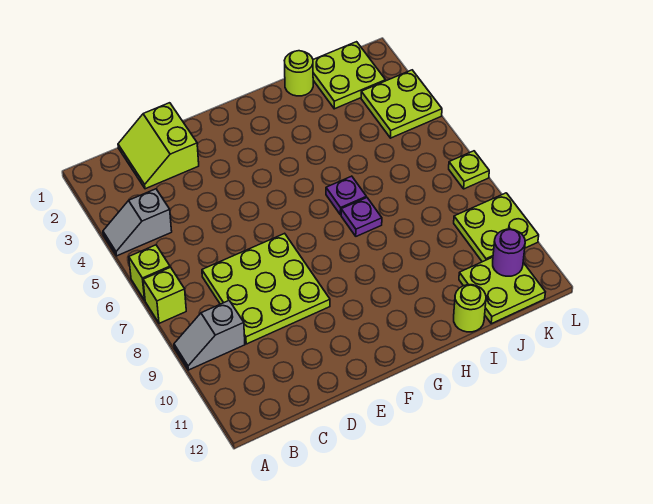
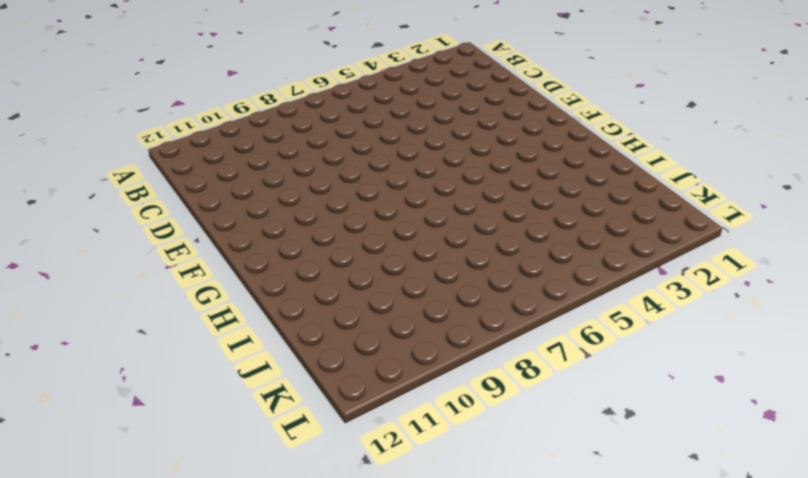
none -> grey slope A4:B4 level 1 top B
none -> lime brick A6 level 1
none -> lime brick A7 level 1

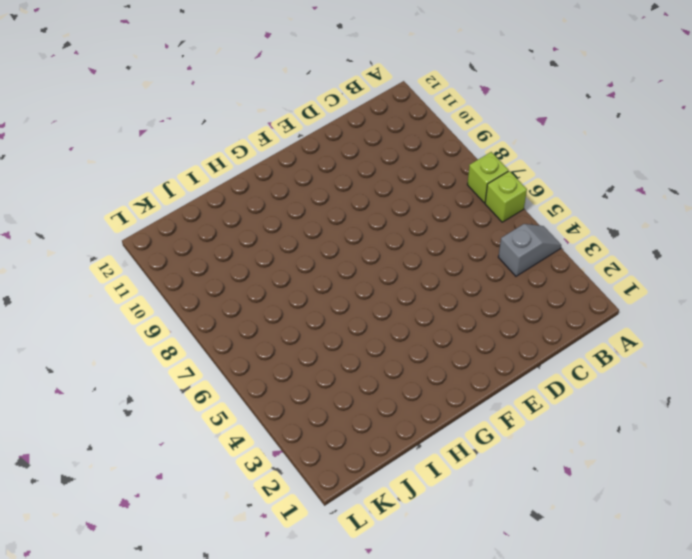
none -> grey slope A9:B9 level 1 top B
none -> lime slope C1:D2 level 1 top D
none -> lime plate C7:E9 level 1

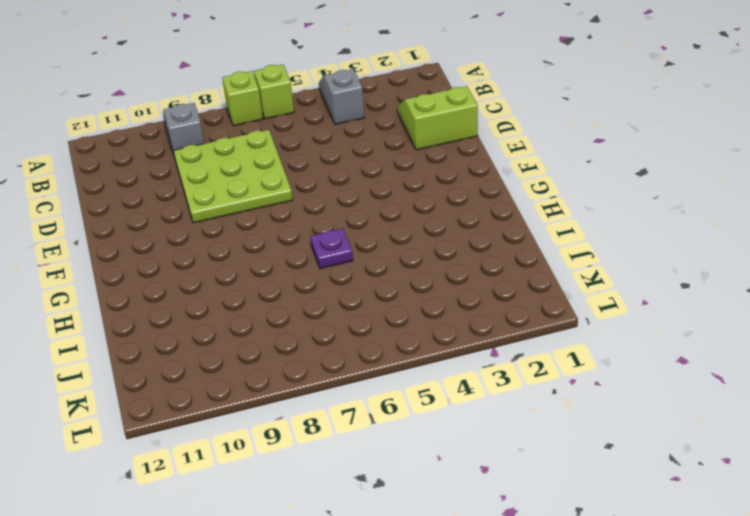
none -> purple plate H7 level 1
none -> lime round brick I1 level 1
none -> lime round brick I12 level 1

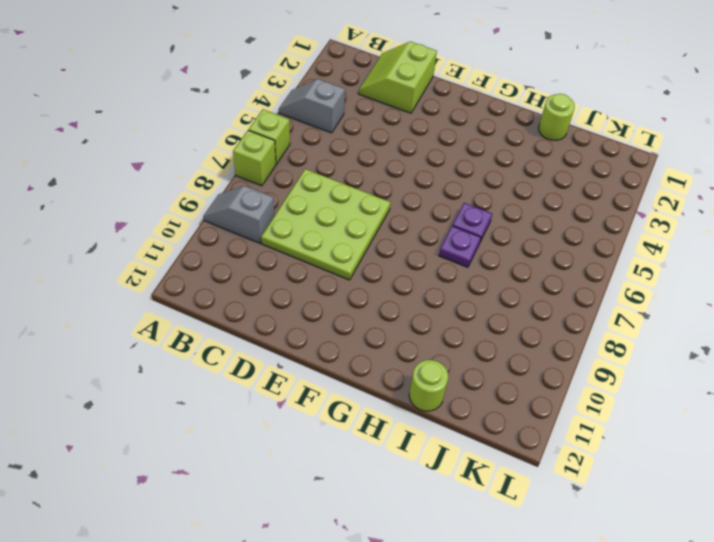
none -> lime plate J1:K2 level 1
none -> lime plate J11:K12 level 1
none -> lime plate K3:L4 level 1

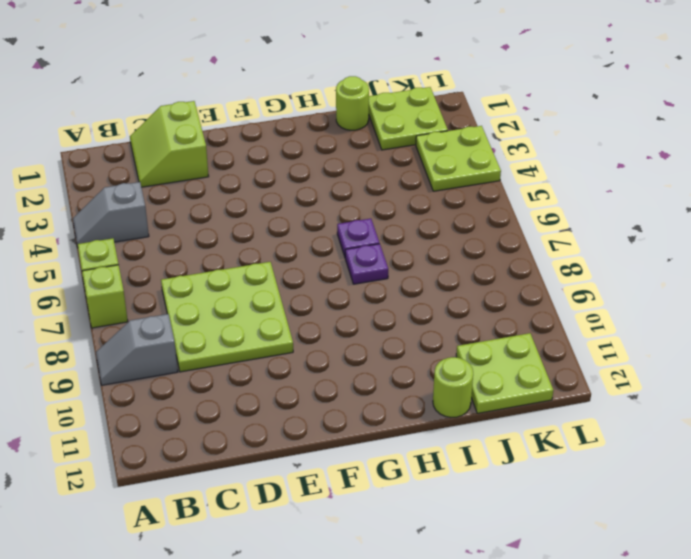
none -> lime plate K9:L10 level 1
none -> lime plate L7 level 1
none -> purple round brick K11 level 2

